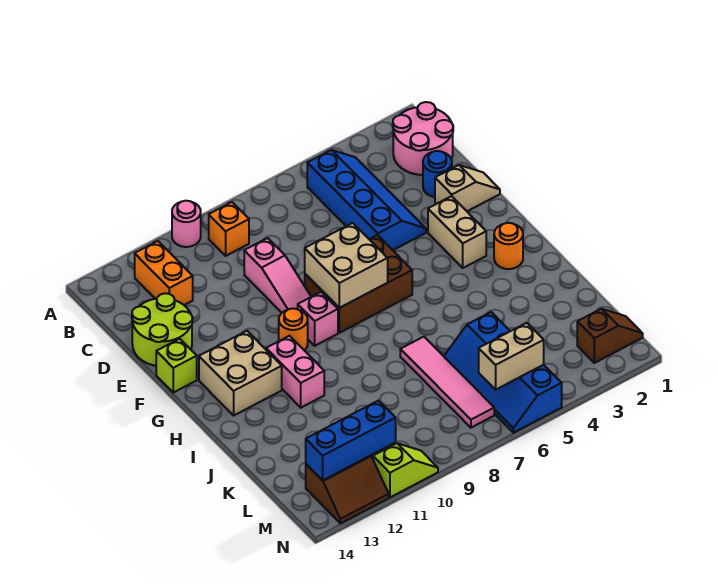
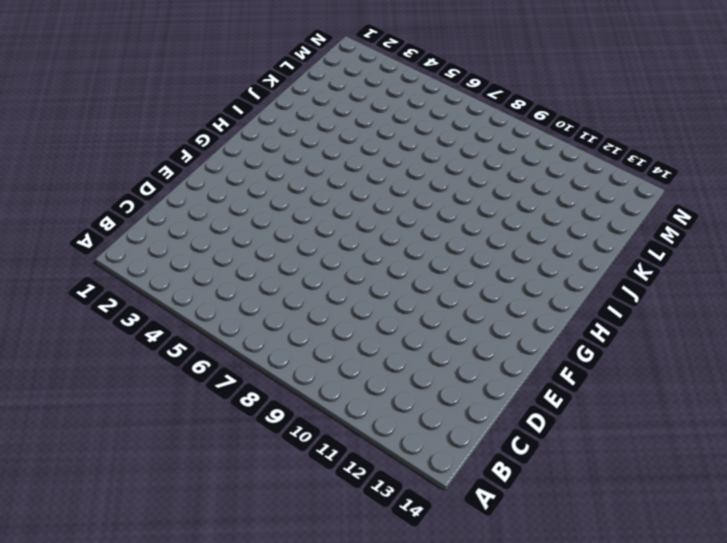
none -> pink round brick A10 level 1
none -> pink round brick B1:C2 level 1
none -> blue slope B4:E5 level 1 top 5

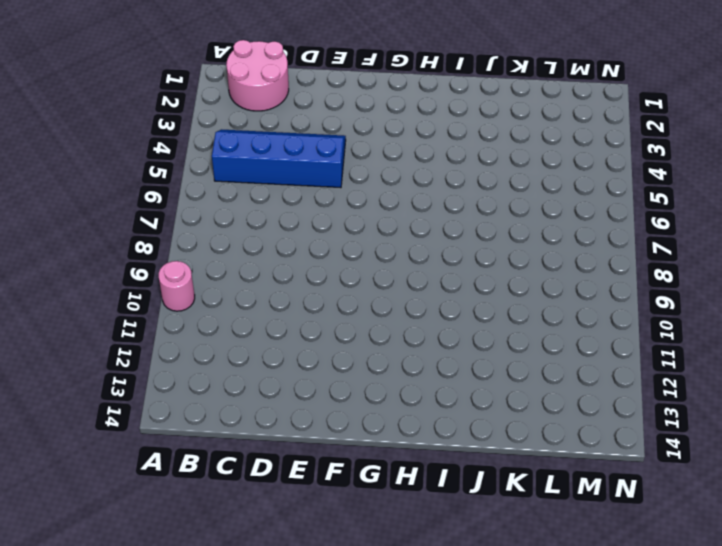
none -> orange brick B9 level 1
none -> orange brick B12:C12 level 1
none -> blue round brick D2 level 1

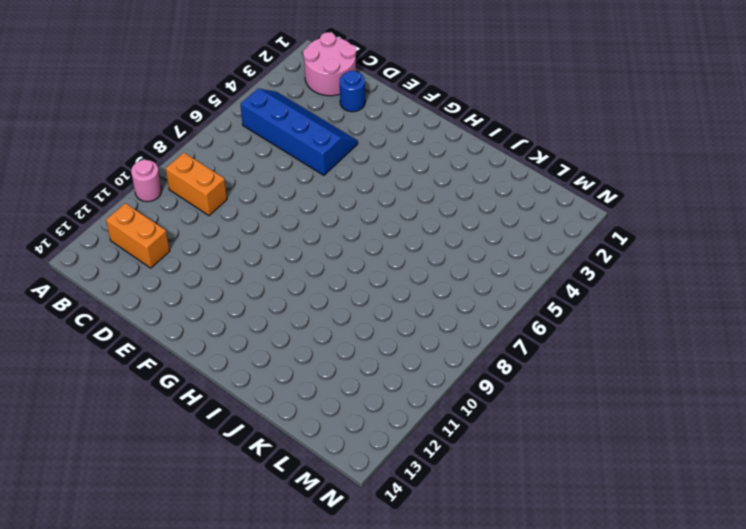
orange brick B9:C9 level 1 -> orange brick B9 level 1
none -> pink slope D9:F9 level 1 top D
none -> lime round brick D13:E14 level 1
none -> tan slope E1:E2 level 1 top 2

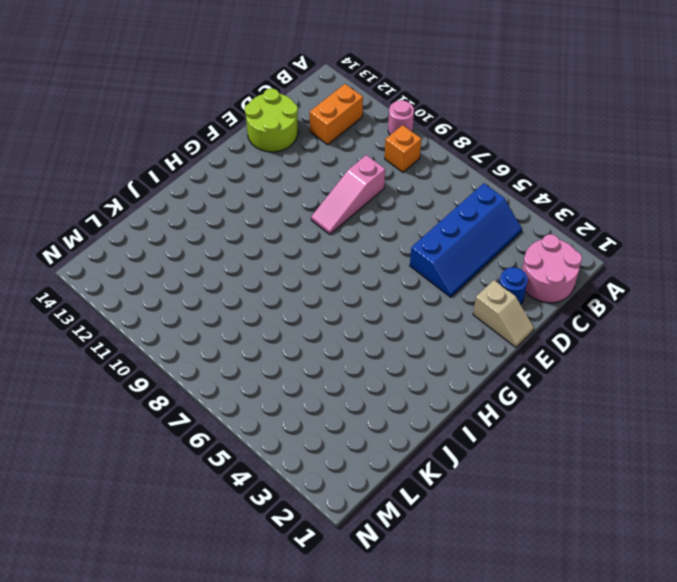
none -> tan brick F3:G3 level 1
none -> brown brick F6:G8 level 1
none -> lime brick F14 level 1

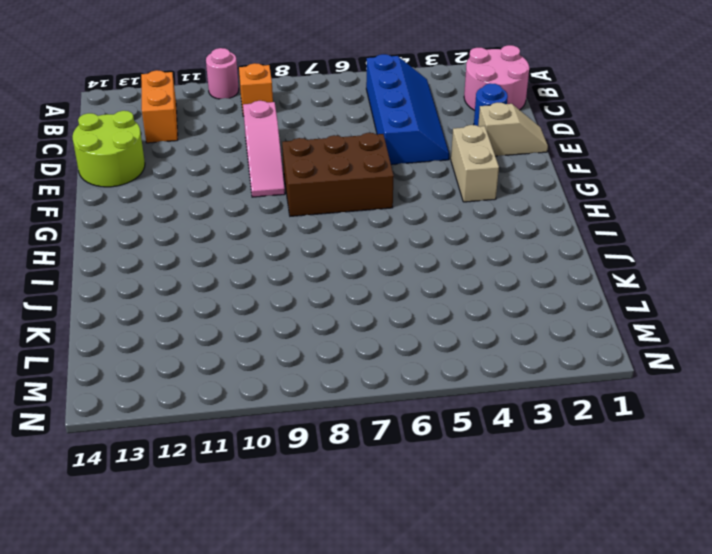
none -> lime brick F14 level 1
none -> pink brick G9 level 1
none -> orange round brick G10 level 1

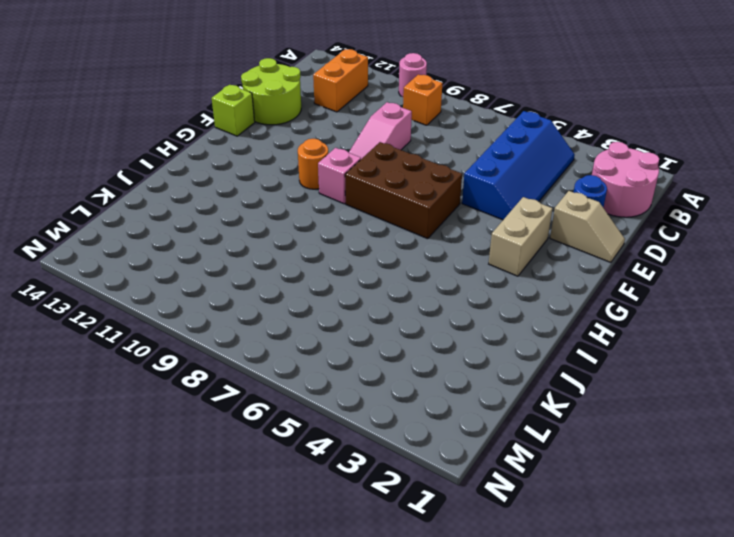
none -> tan brick G12:H13 level 1
none -> orange round brick H2 level 1
none -> pink brick H11:I11 level 1

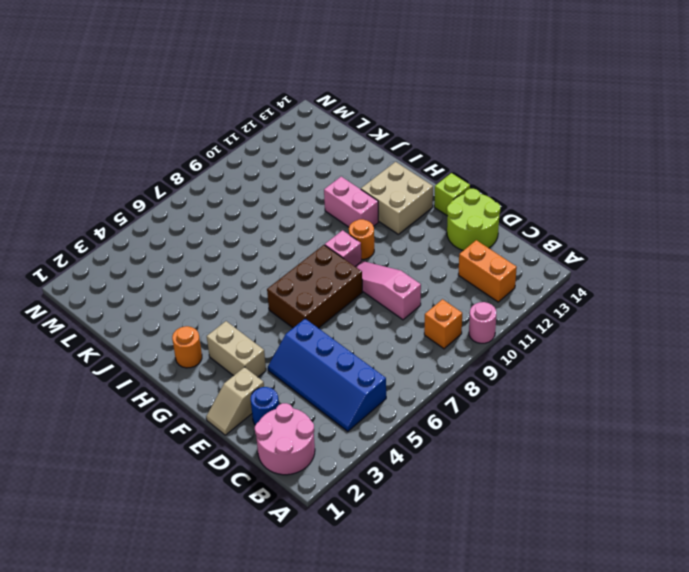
none -> pink tile J7:M7 level 1
none -> blue slope K5:N6 level 1 top 5
none -> brown slope M1:M2 level 1 top 2

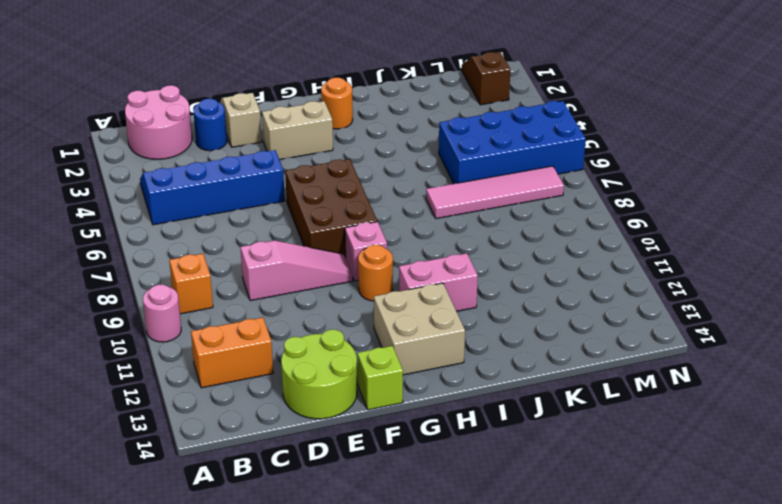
blue brick K5:N6 level 1 -> blue slope K5:N6 level 1 top 5
none -> brown slope M12:N13 level 1 top M
none -> lime slope N10:N11 level 1 top 11
none -> tan brick F7:G8 level 2

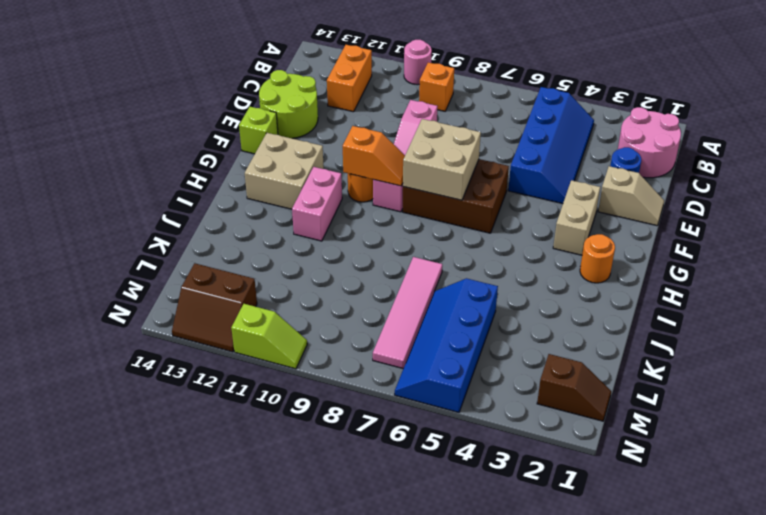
orange slope G9:G10 level 2 top 10 -> none
none -> tan brick M5:M6 level 2
none -> blue brick M11:M13 level 2

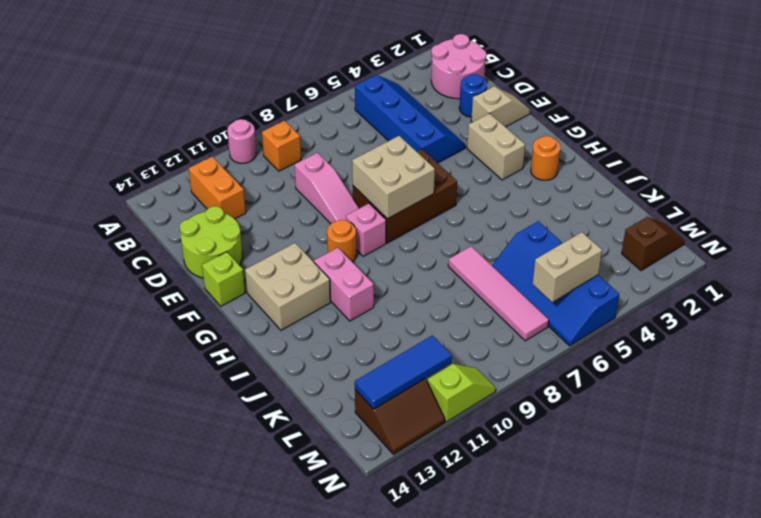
blue tile M11:M13 level 2 -> blue brick M11:M13 level 2

